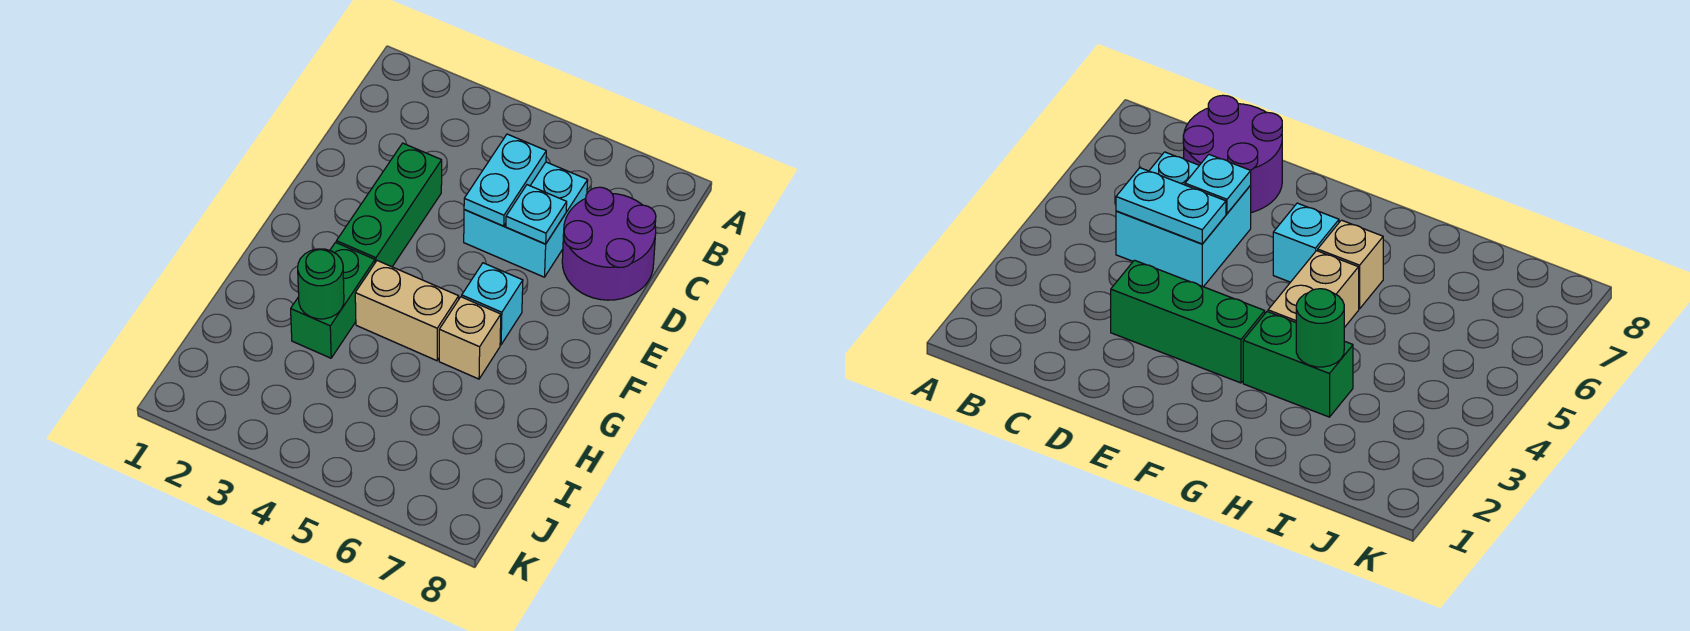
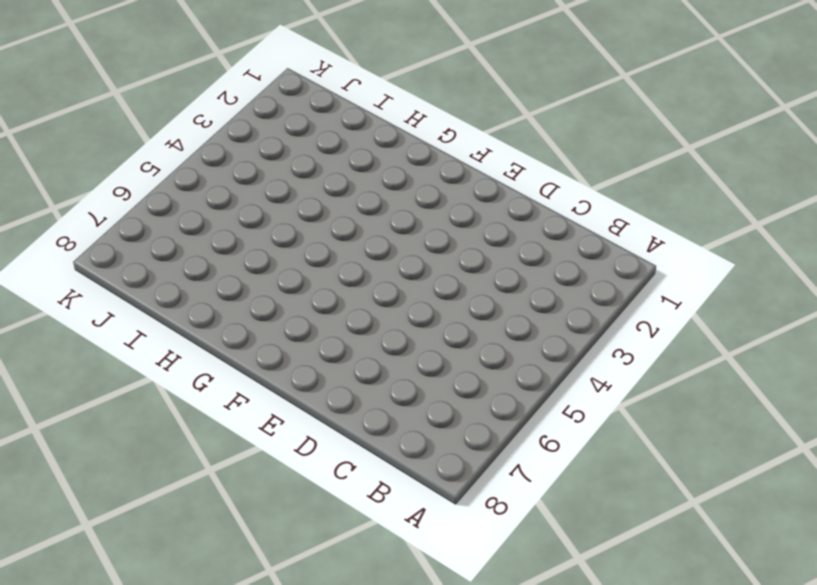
none -> cyan brick C5:D6 level 1
none -> purple round brick C7:D8 level 1

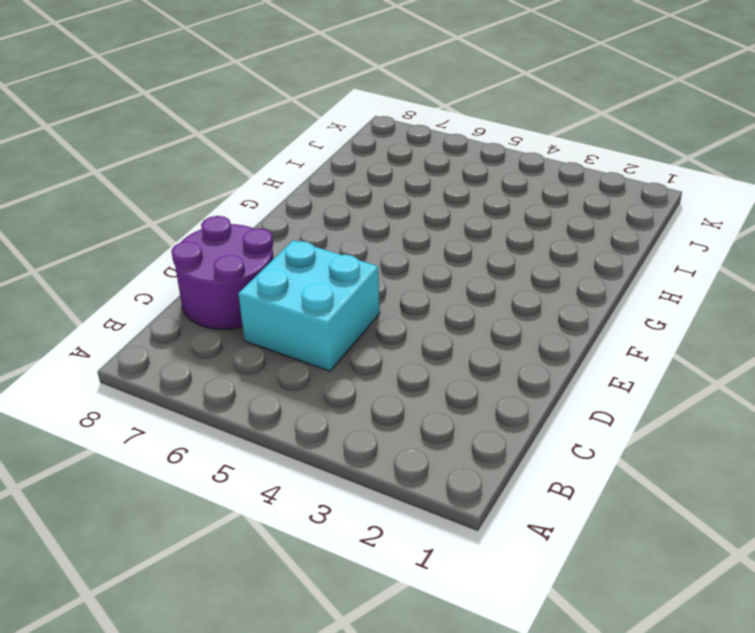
none -> green brick D3:F3 level 1
none -> cyan brick F6 level 1

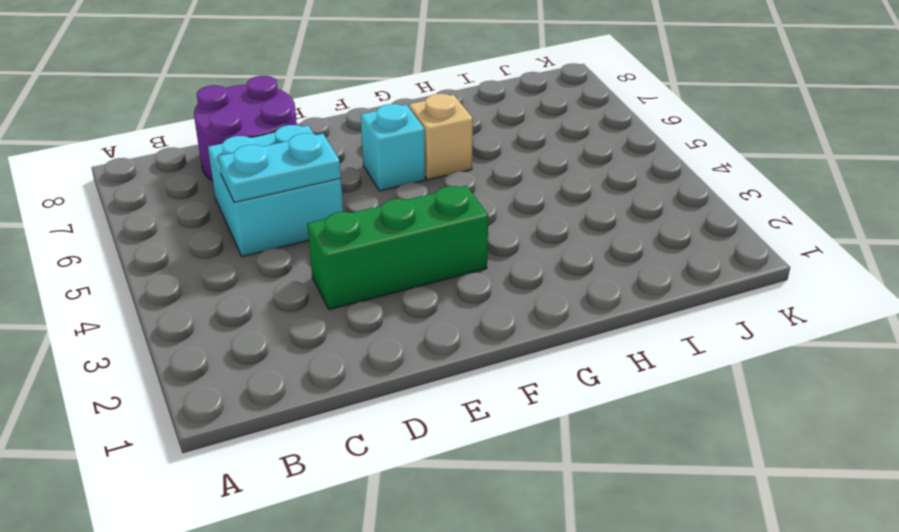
none -> green brick G3:H3 level 1
none -> tan brick G4:G5 level 1

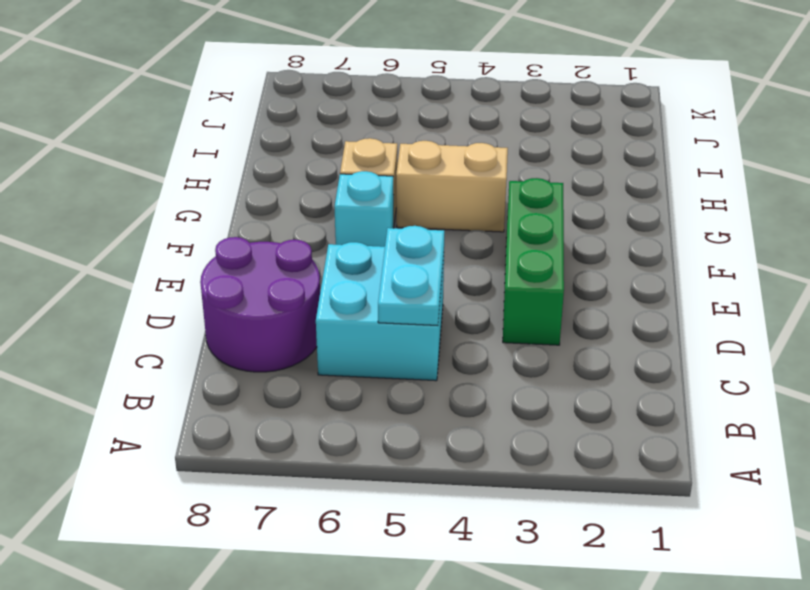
none -> green brick G3:H3 level 1
none -> cyan plate D6 level 2

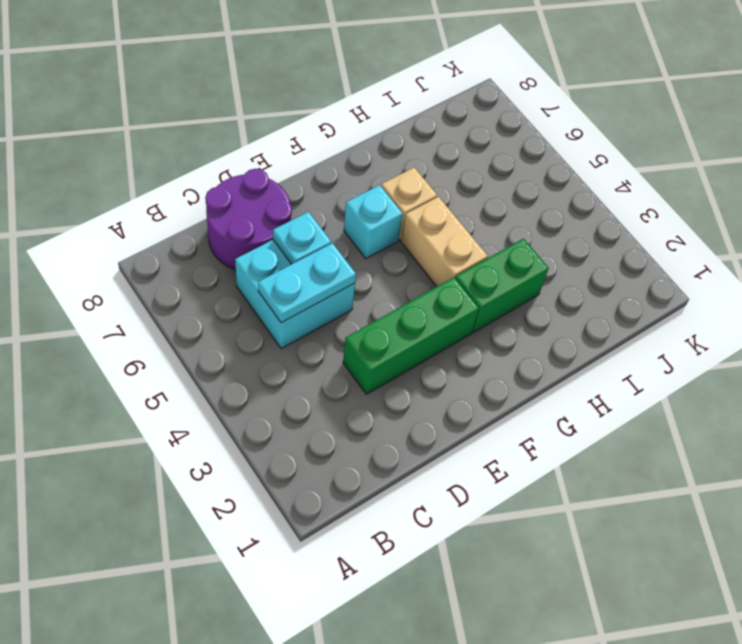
none -> green round brick H3 level 2

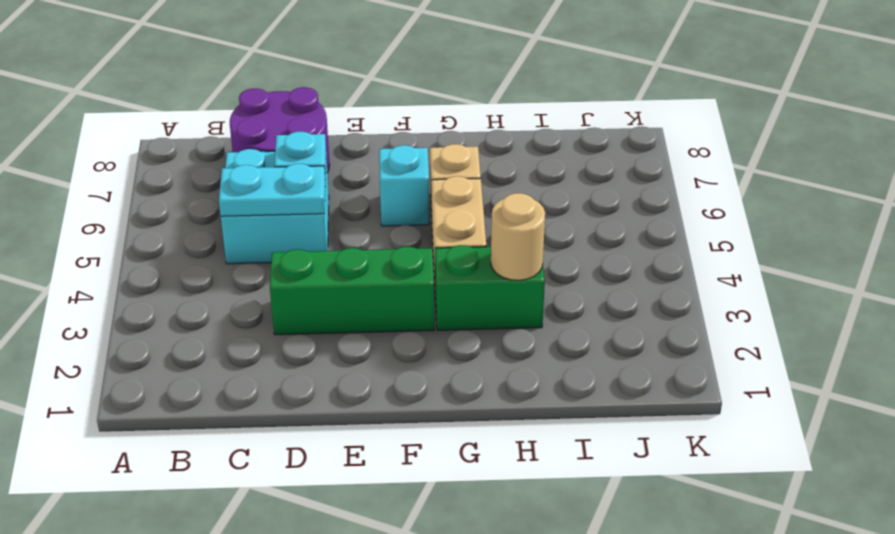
tan round brick H3 level 2 -> green round brick H3 level 2

